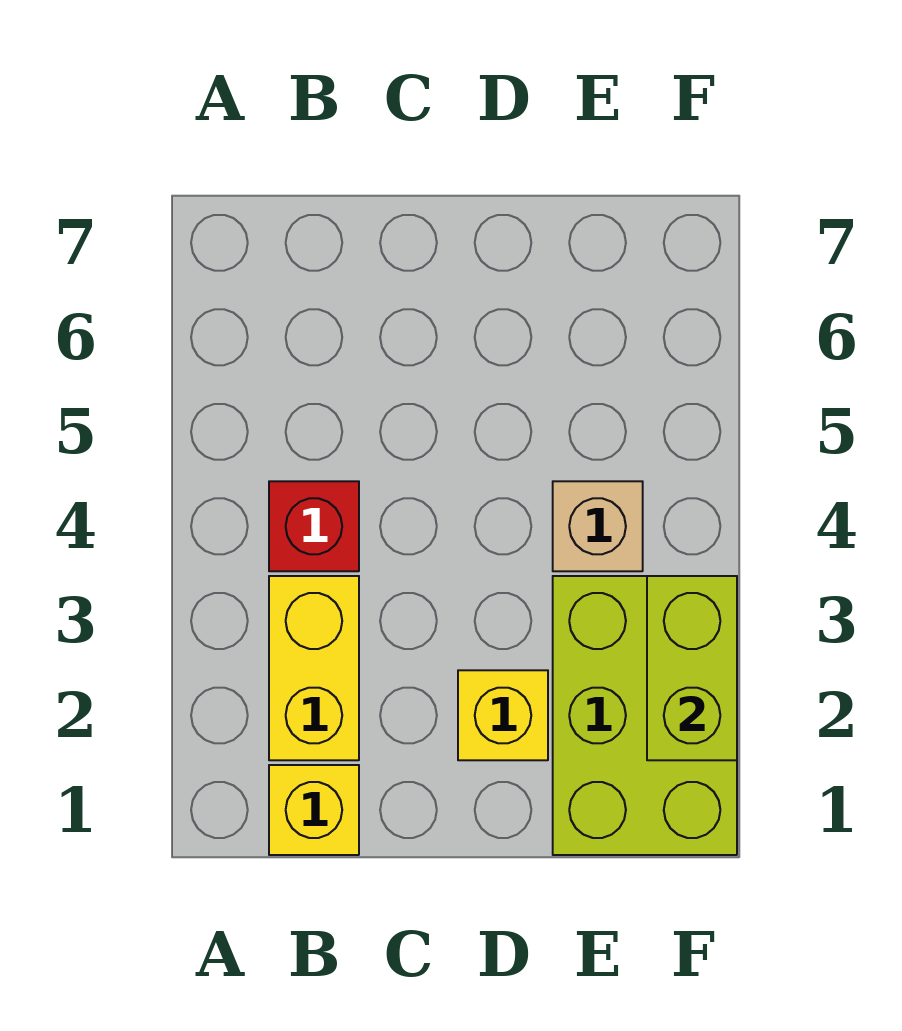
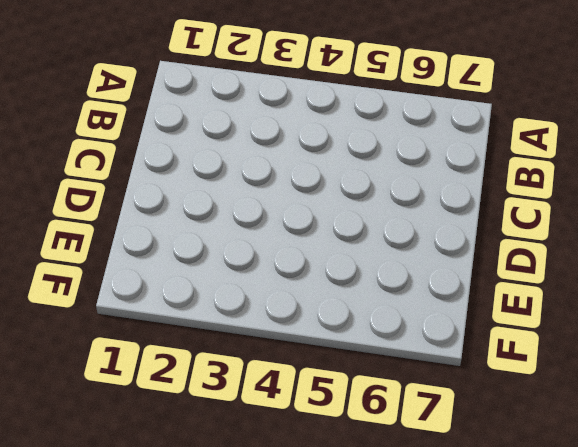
none -> yellow brick B1 level 1
none -> yellow brick B2:B3 level 1

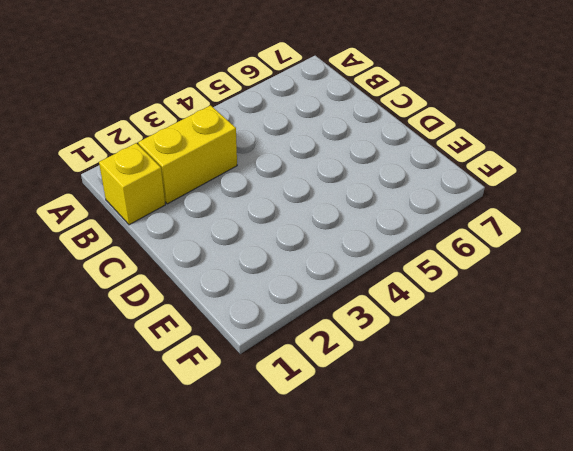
none -> red brick B4 level 1
none -> yellow brick D2 level 1

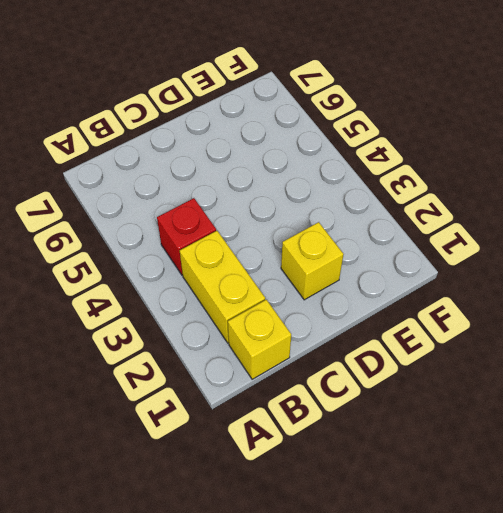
none -> lime brick E1:F3 level 1
none -> tan brick E4 level 1

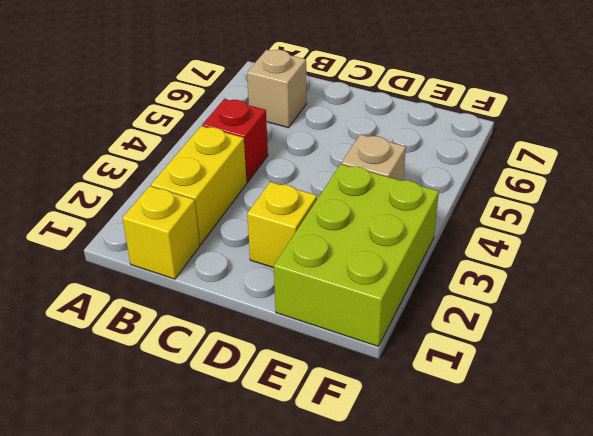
tan brick B6 level 1 -> none
none -> lime brick F2:F3 level 2

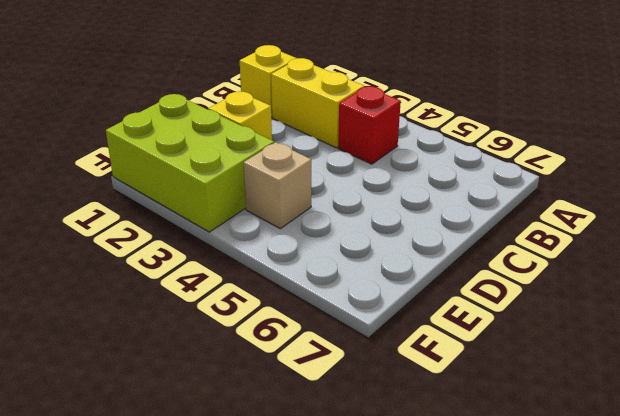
none -> lime brick F2:F3 level 2

